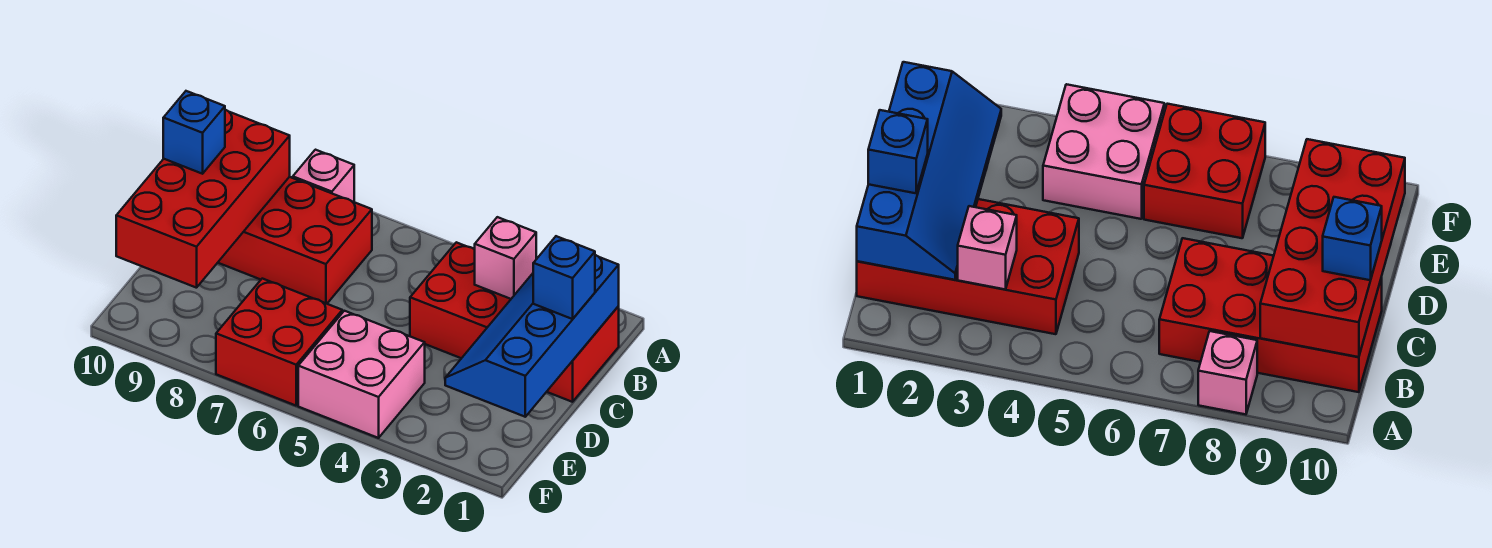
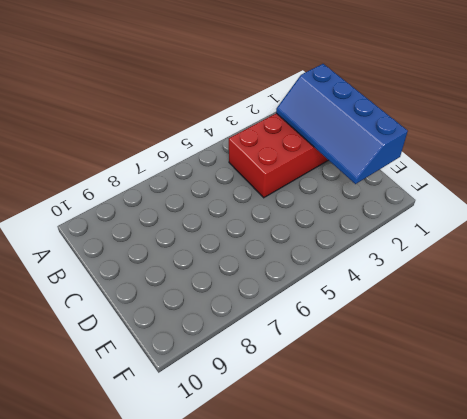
none -> pink brick A8 level 1
none -> red brick B7:C10 level 1

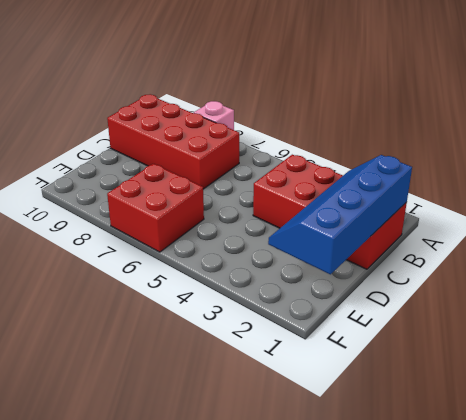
none -> pink brick E4:F5 level 1
none -> pink brick B3 level 2

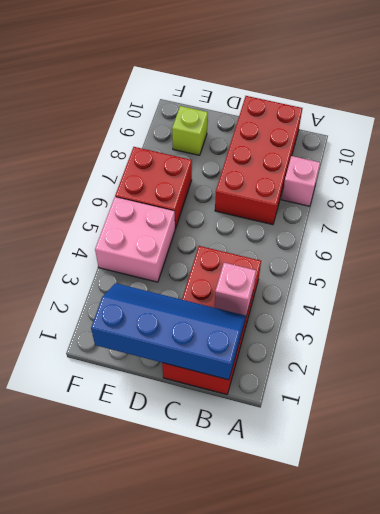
lime brick E9 level 1 -> none
none -> red brick B9:E10 level 2
none -> blue brick C1 level 3

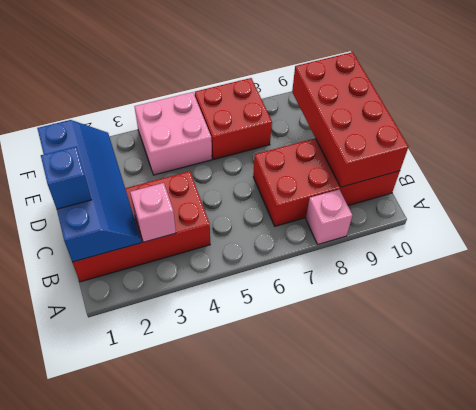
none -> blue brick C10 level 3

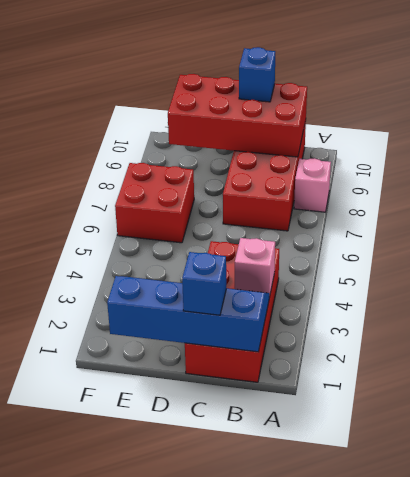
none -> pink brick E4:F5 level 1

